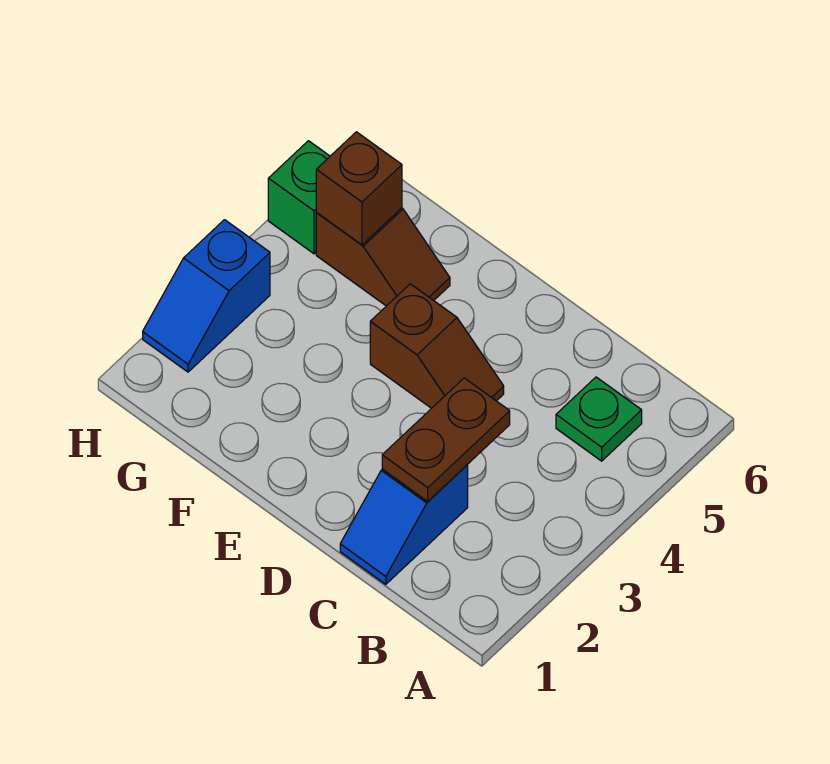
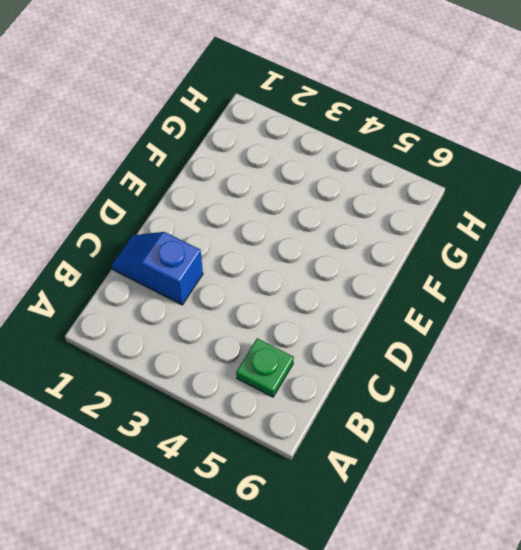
none -> brown slope D4:E4 level 1 top E
none -> brown slope F5:G5 level 1 top G

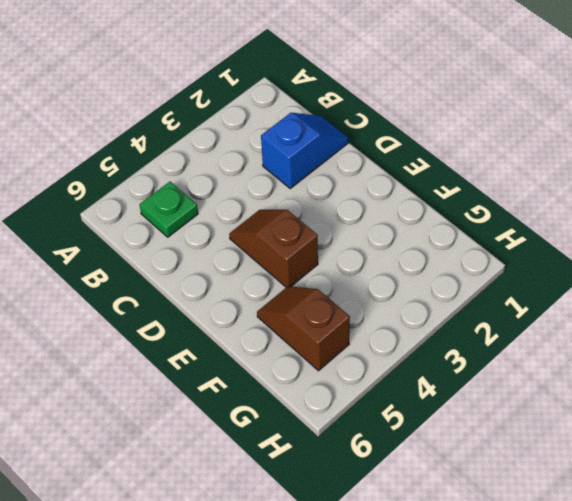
none -> blue slope H2:H3 level 1 top 3
none -> green brick H5 level 1

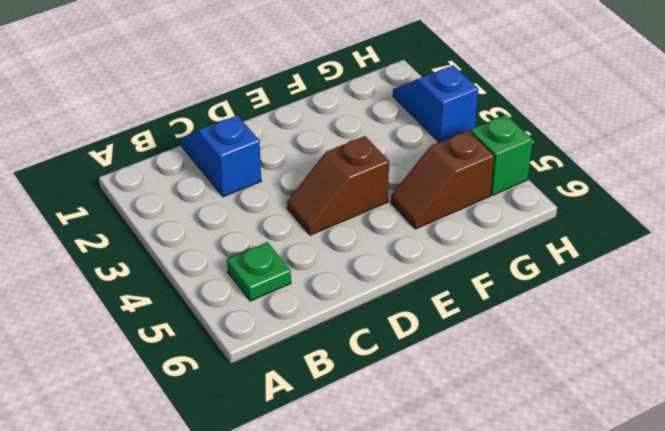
none -> brown plate C2:C3 level 2
none -> brown brick G5 level 2

